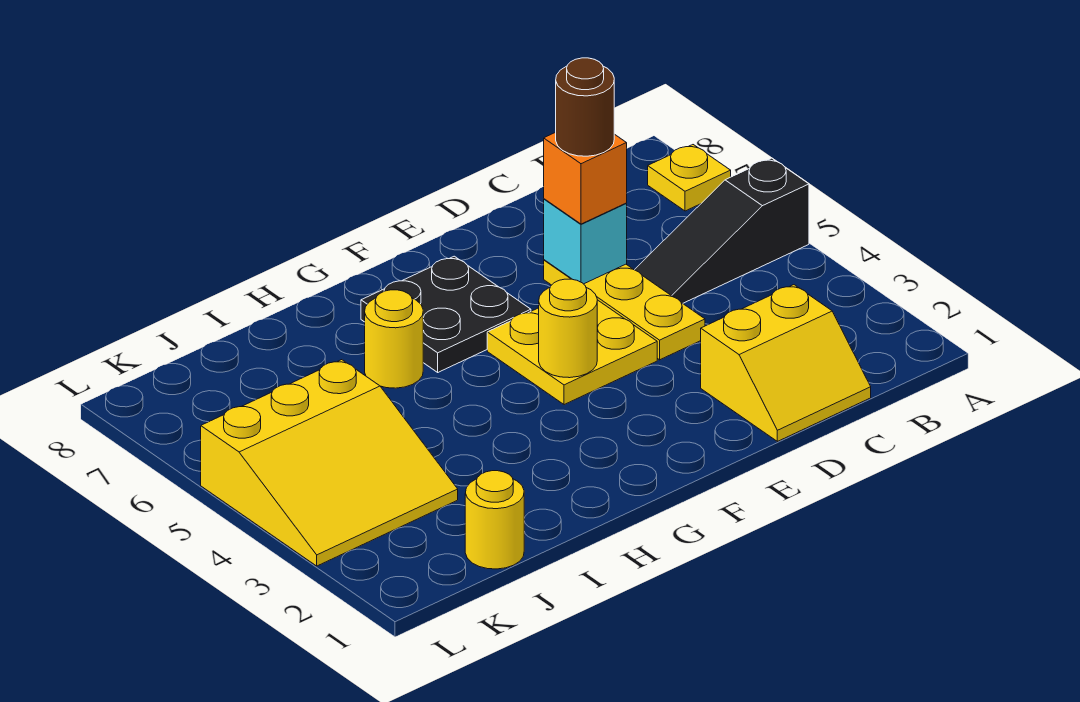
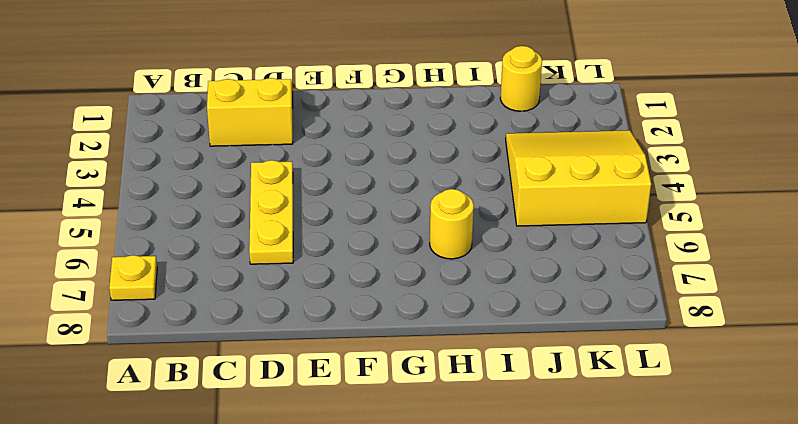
none -> black slope A5:C5 level 1 top A
none -> yellow plate E4:F5 level 1
none -> black plate F6:G7 level 1

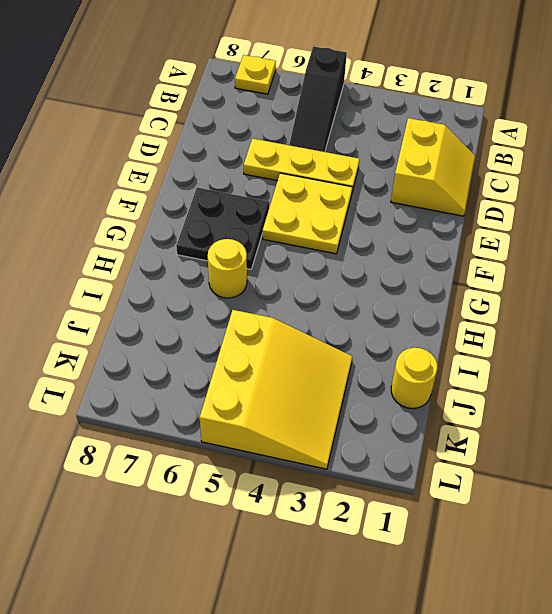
none -> cyan brick D6 level 2
none -> yellow round brick F4 level 2
none -> orange brick D6 level 3

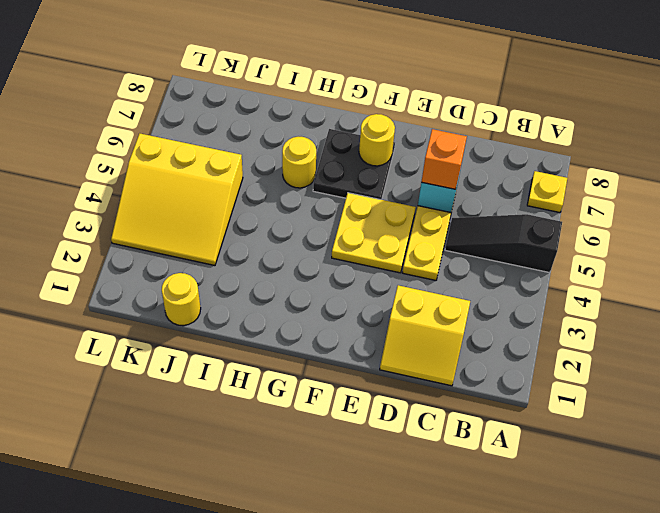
yellow round brick F7 level 2 -> yellow round brick F4 level 2
none -> brown round brick D6 level 4

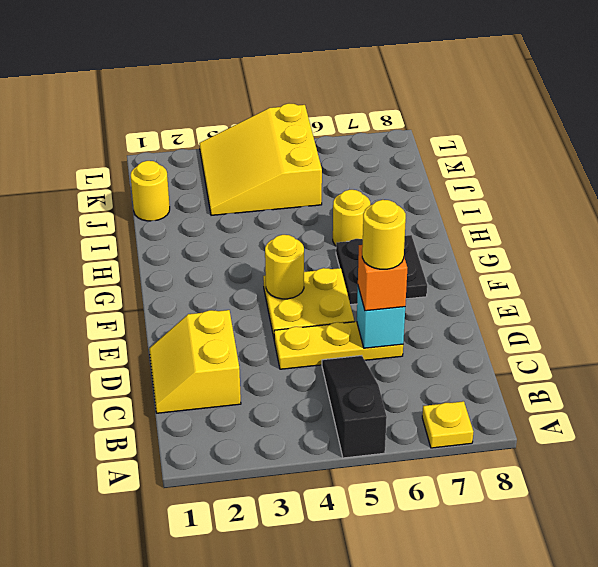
yellow round brick D6 level 4 -> brown round brick D6 level 4

